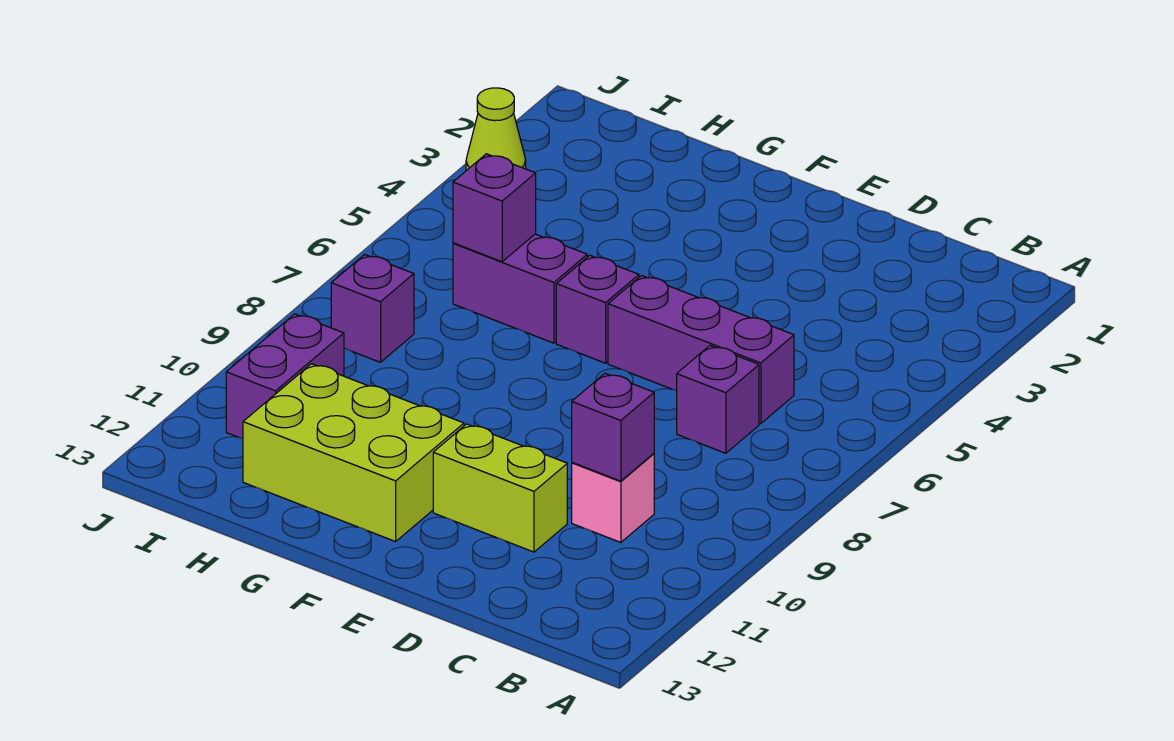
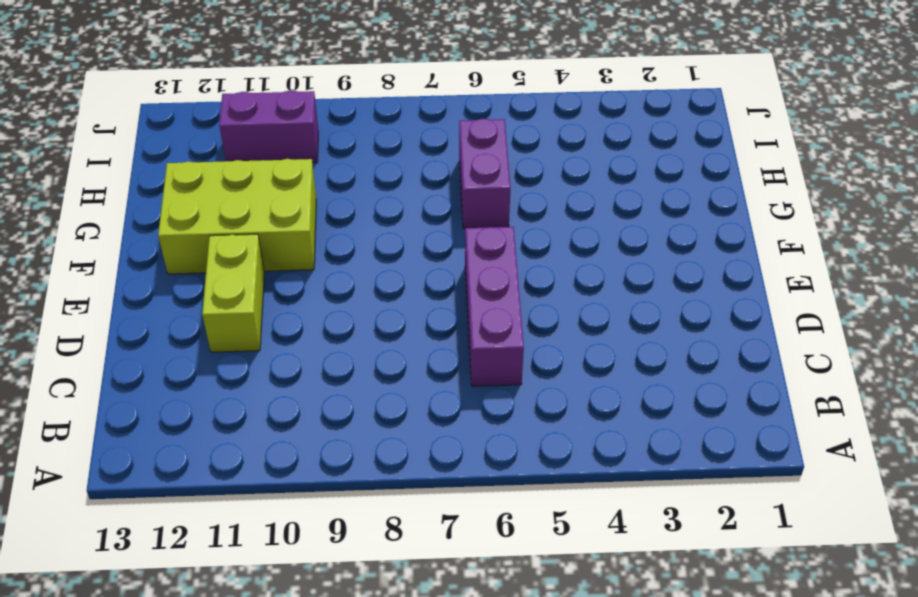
lime brick F10:G12 level 1 -> lime brick F11:H12 level 1
none -> purple brick C7 level 1
none -> pink brick C10 level 1
none -> purple brick F6 level 1

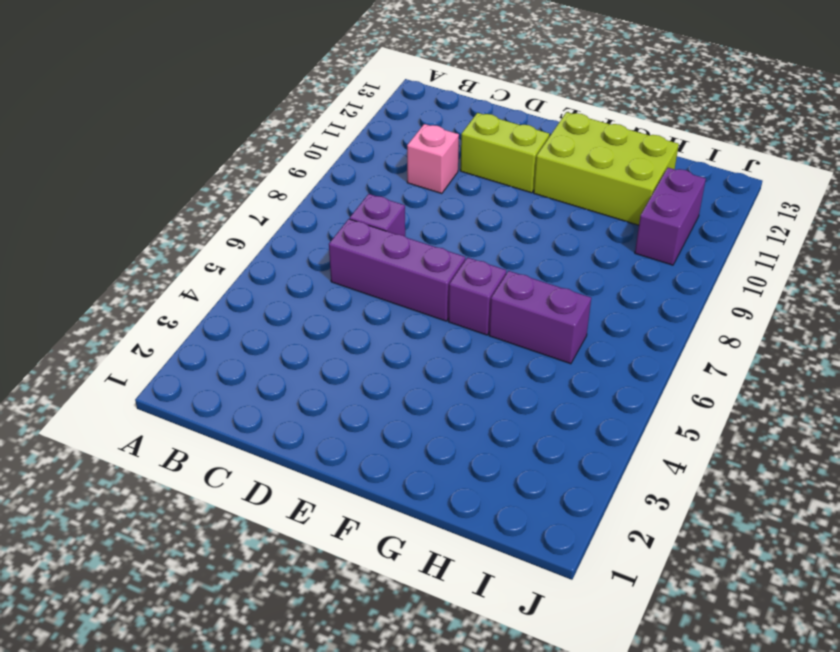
none -> purple brick I8 level 1
none -> lime cone J3 level 1
none -> purple brick C10 level 2

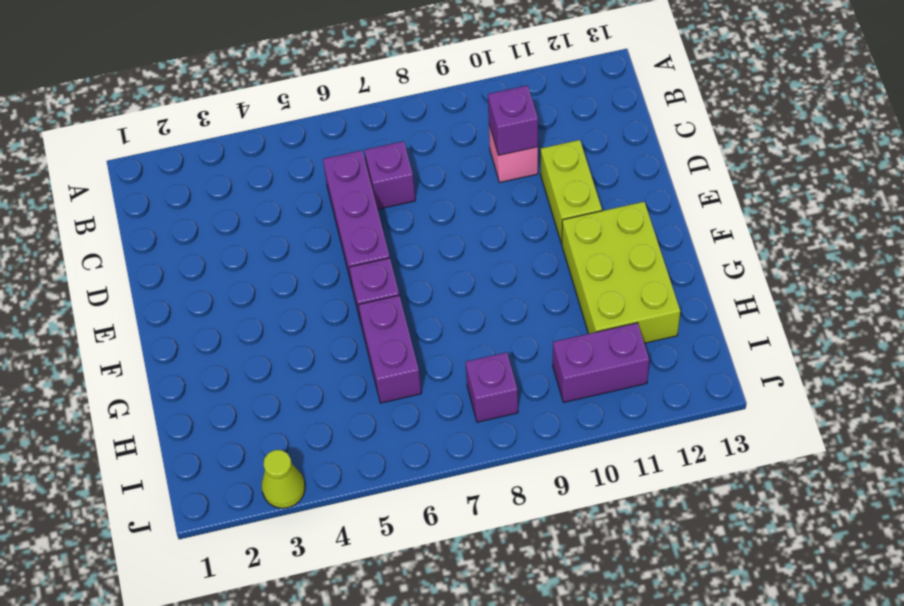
none -> purple brick H6 level 2

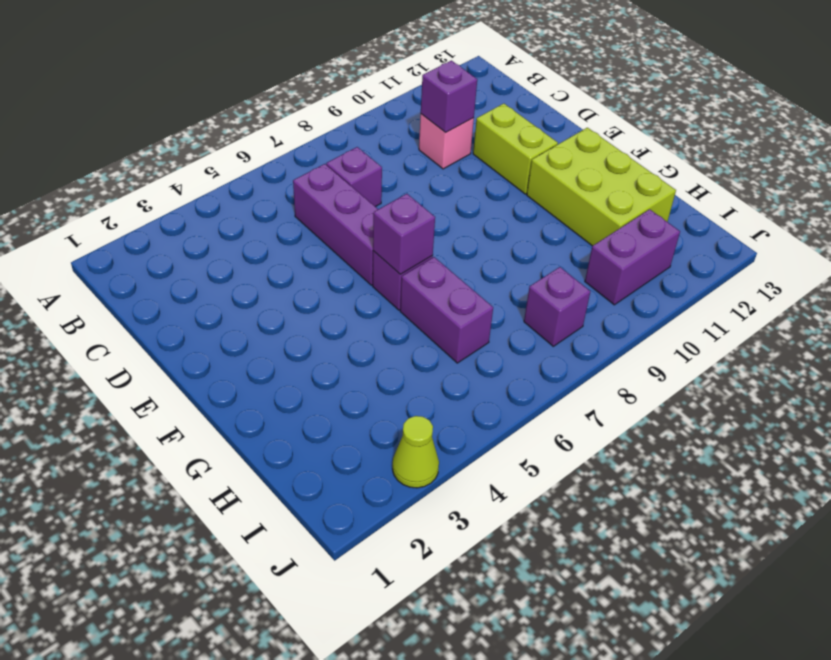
purple brick F6 level 2 -> purple brick H6 level 2

